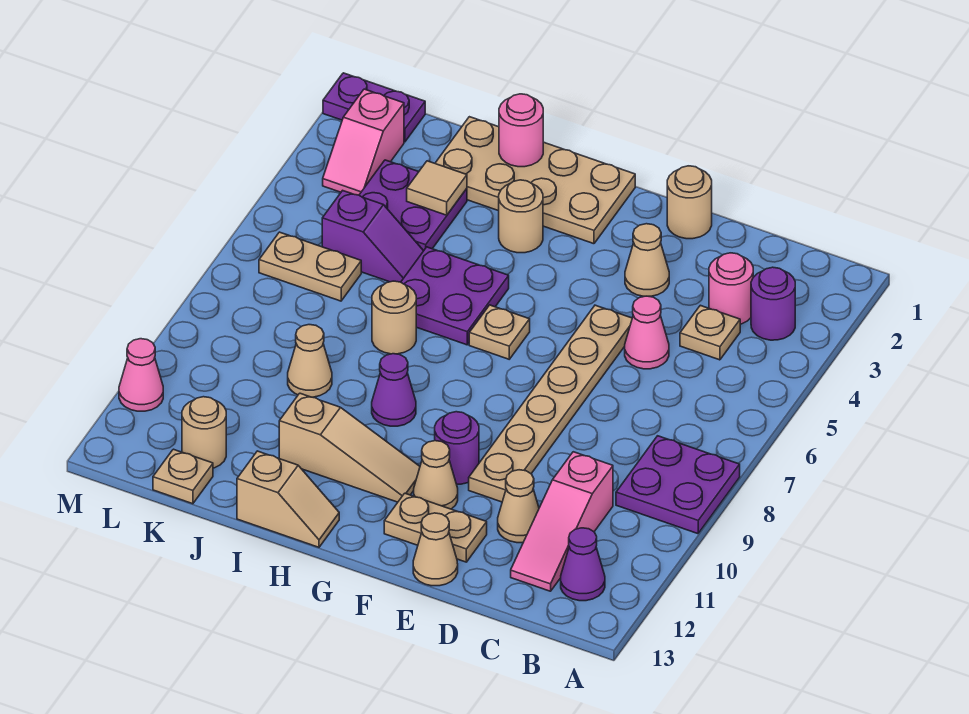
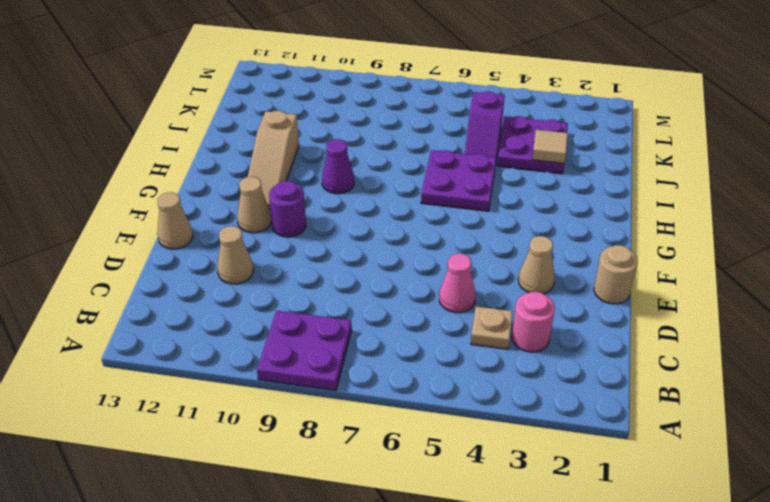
none -> purple round brick B3 level 1
none -> purple cone B12 level 1
none -> pink slope C10:C12 level 1 top 10
none -> tan plate E5:E10 level 1

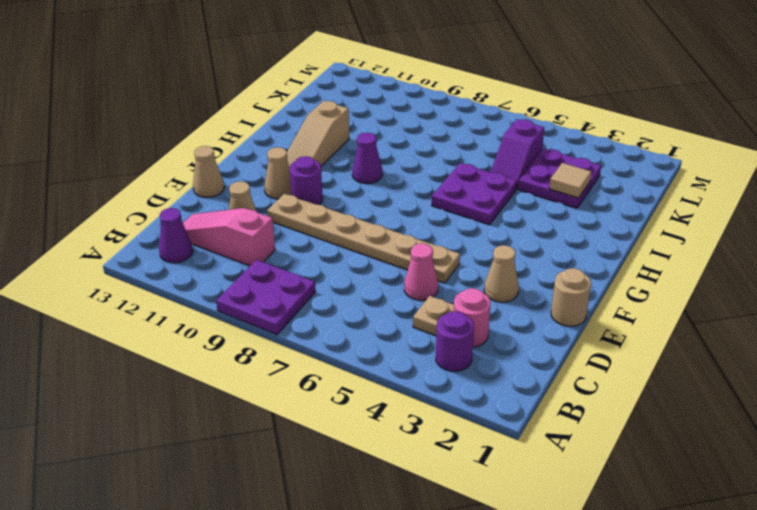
none -> tan plate E12:F12 level 1
none -> tan plate G1:J2 level 1
none -> tan plate G6 level 1
none -> tan round brick H3 level 1

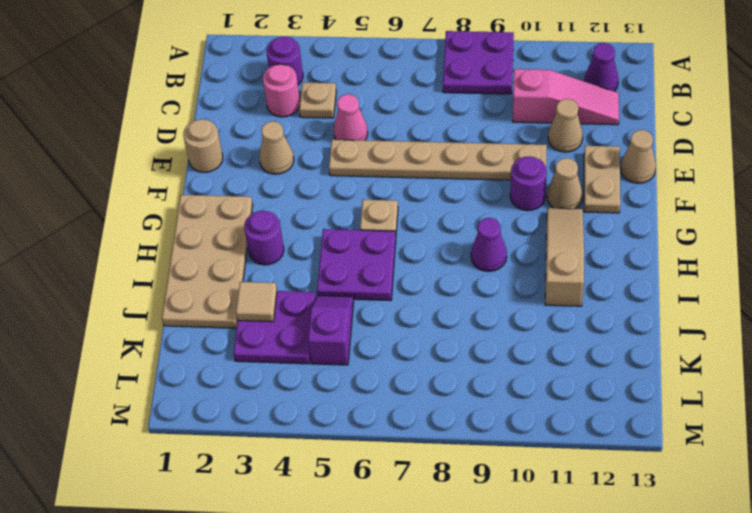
purple round brick H3 level 1 -> tan round brick H3 level 1
none -> tan slope H13:I13 level 1 top I
none -> tan round brick I7 level 1
none -> tan cone J9 level 1
none -> tan plate K6:L6 level 1

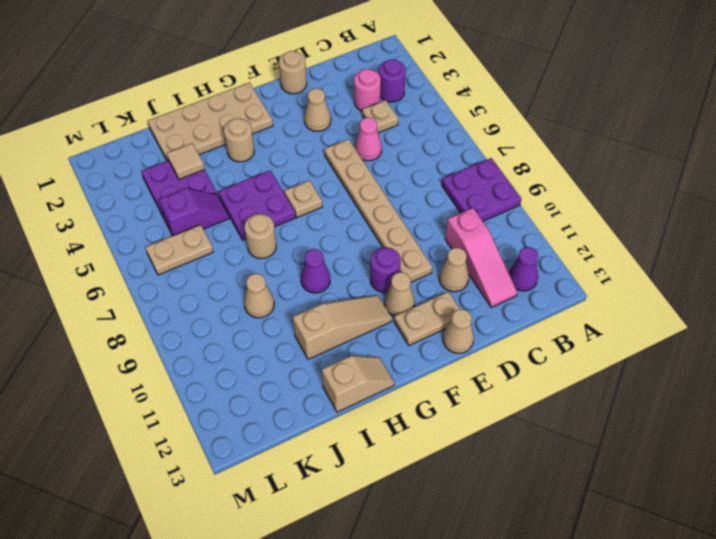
none -> tan round brick K12 level 1
none -> tan plate K13 level 1
none -> purple plate L1:M1 level 1
none -> pink slope L2:L3 level 1 top 2

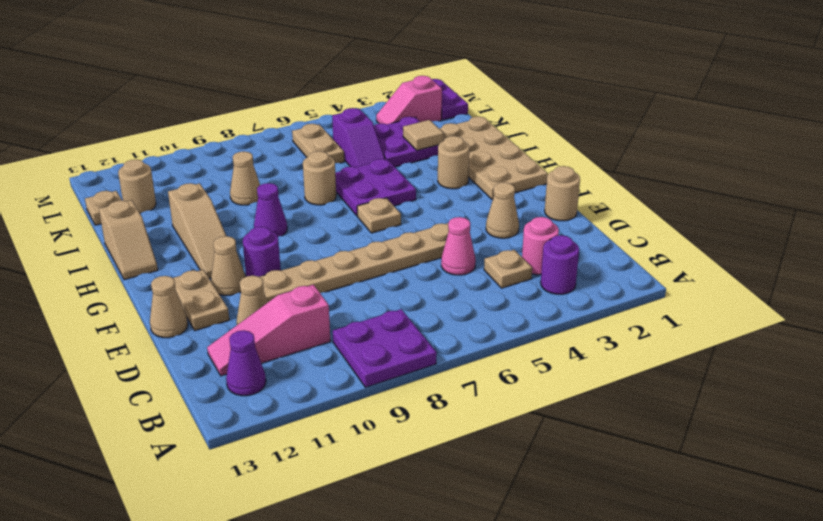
none -> pink cone M11 level 1
none -> pink round brick I1 level 2

